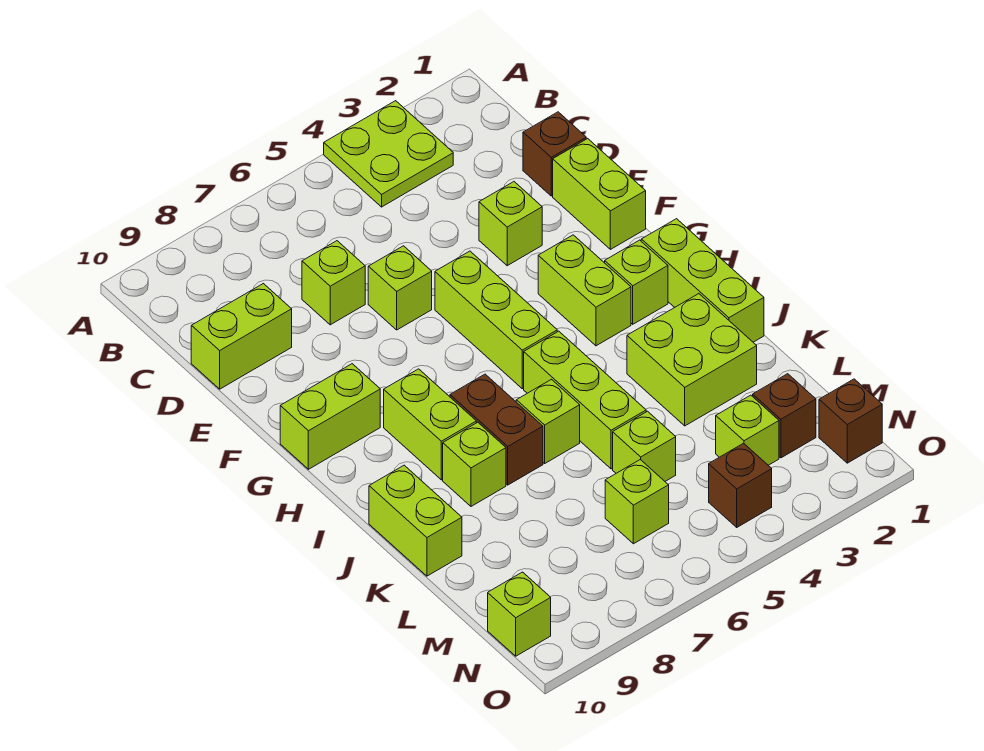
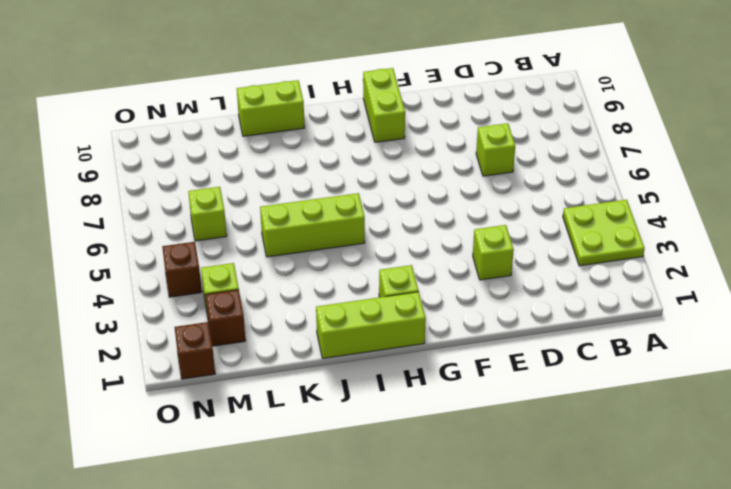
none -> brown brick D1 level 1
none -> lime brick D9:D10 level 1
none -> lime brick E1:F1 level 1

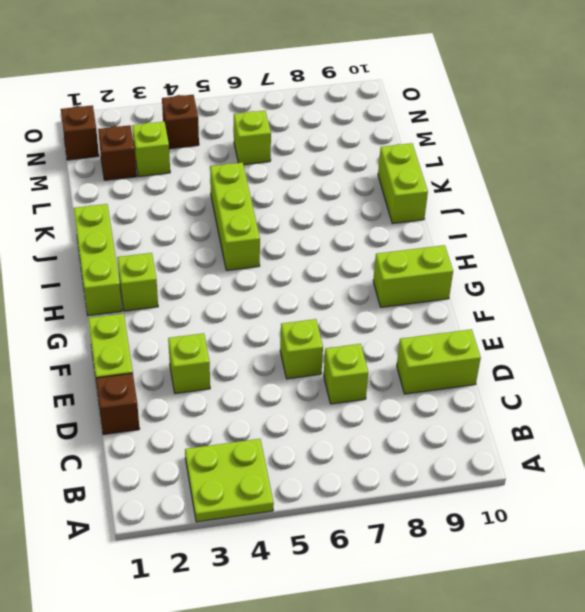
none -> lime brick F5:H5 level 1
none -> lime brick G3:H3 level 1
none -> lime brick H8:I8 level 1

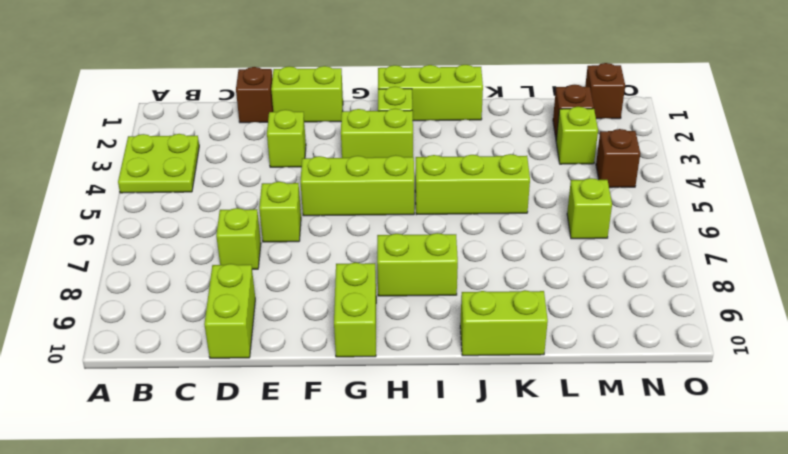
none -> brown brick I7:J7 level 1
none -> lime brick J2:K3 level 1
none -> lime brick J6 level 1

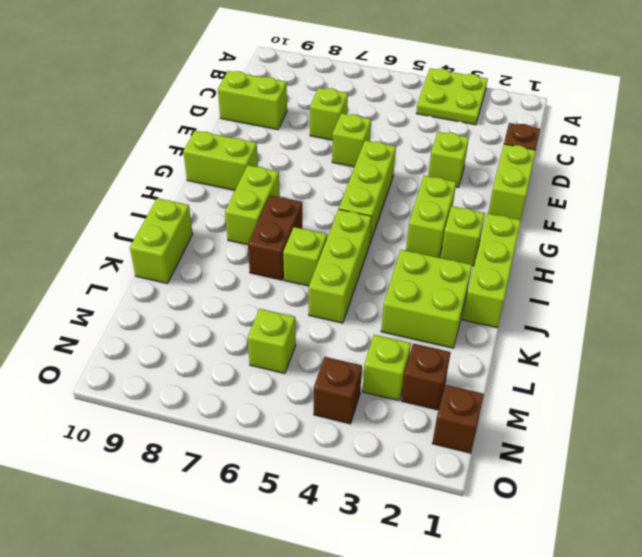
none -> lime brick J8 level 1
none -> lime brick L5 level 1
none -> lime brick N10 level 1

